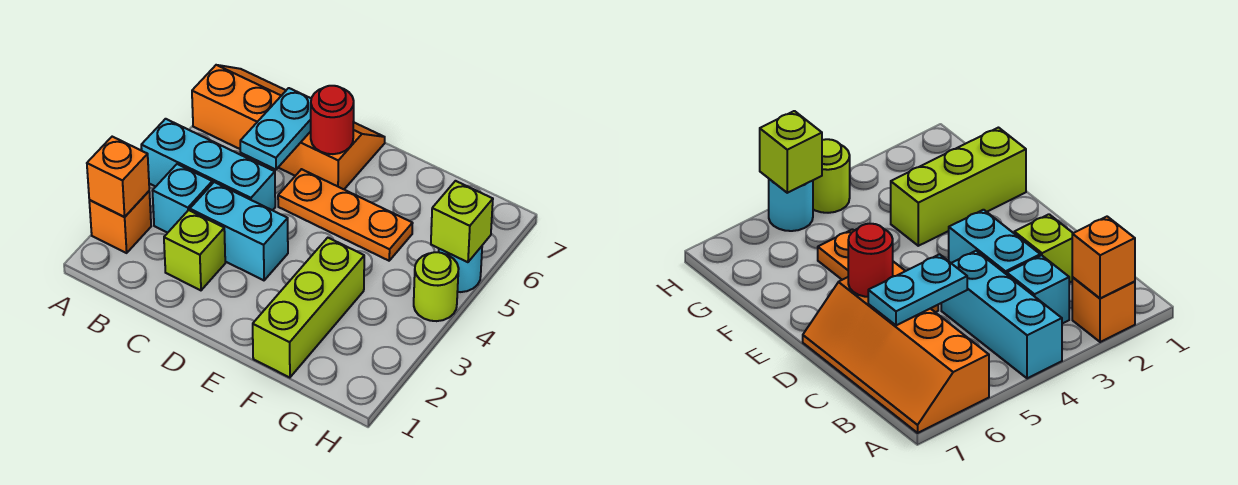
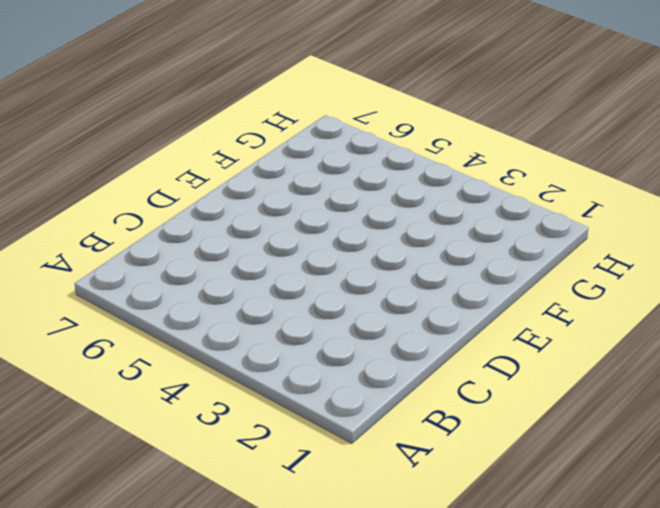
none -> orange brick A2 level 1
none -> cyan brick A4:C4 level 1
none -> orange slope A6:D7 level 1 top 6

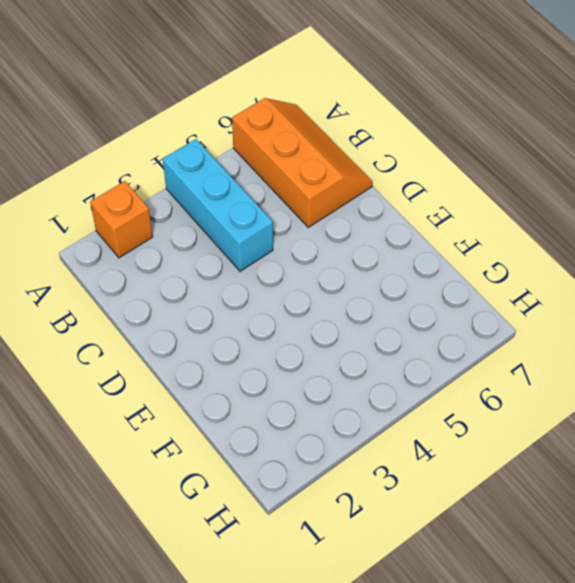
orange slope A6:C7 level 1 top 6 -> orange slope A6:D7 level 1 top 6
none -> cyan brick B3 level 1
none -> lime brick C2 level 1
none -> cyan brick C3:D3 level 1

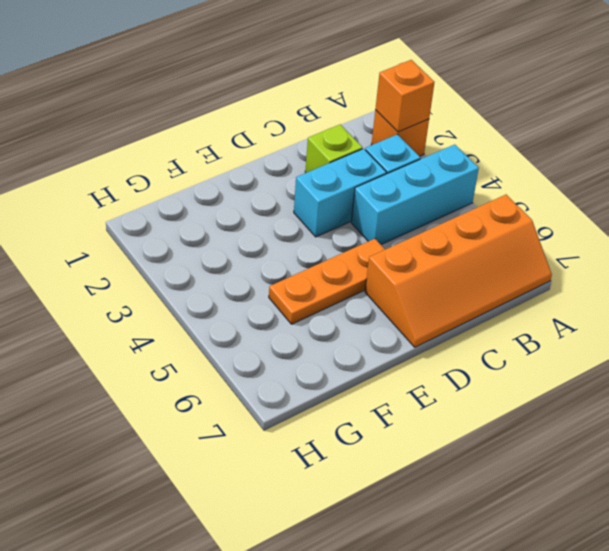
none -> lime brick F1:F3 level 1
none -> lime round brick H4 level 1
none -> cyan round brick H5 level 1

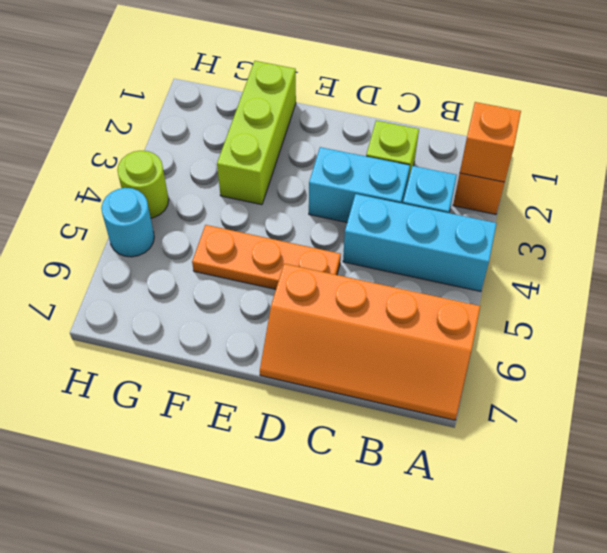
none -> cyan plate C5:C6 level 2
none -> red round brick D6 level 2
none -> lime brick H5 level 2

